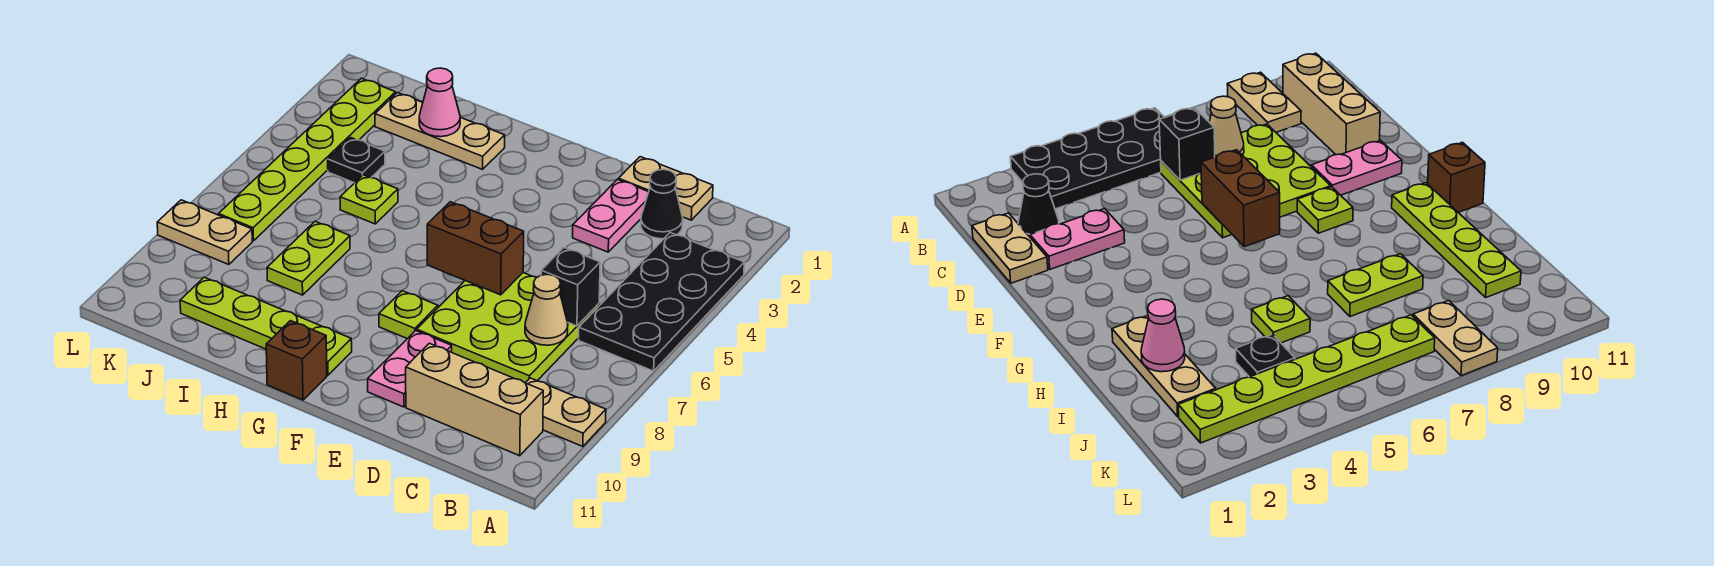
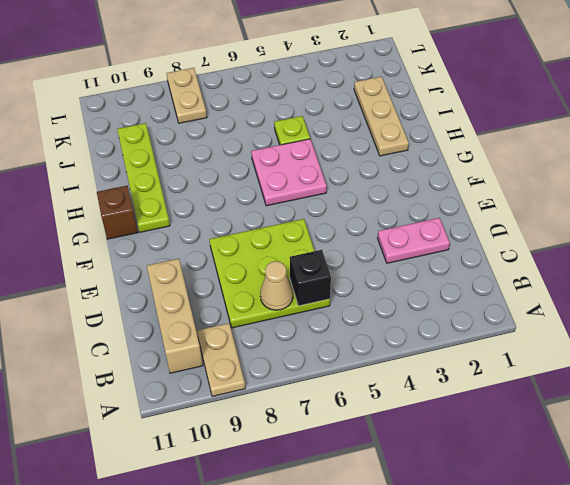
pink plate G5:H6 level 1 -> none
none -> black plate A3:B6 level 1
none -> tan plate C1:D1 level 1
none -> black cone C2 level 1

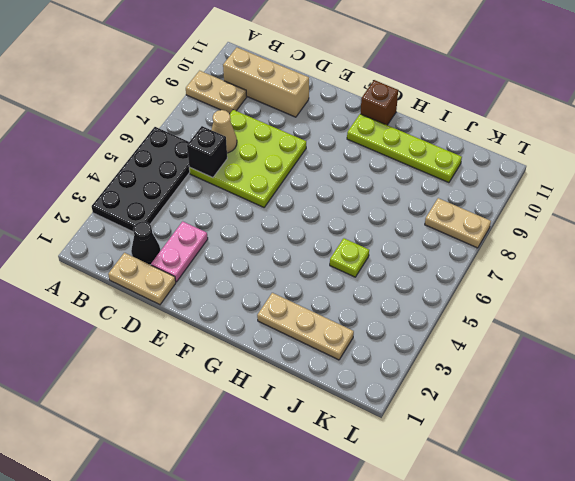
none -> pink plate E9:E10 level 1
none -> lime plate F8 level 1
none -> lime plate I7:I8 level 1

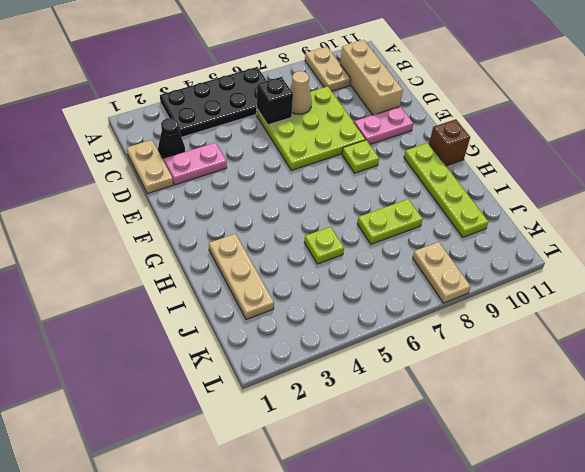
none -> black plate J4 level 1
none -> lime plate K2:K7 level 1
none -> brown brick E6:F6 level 2

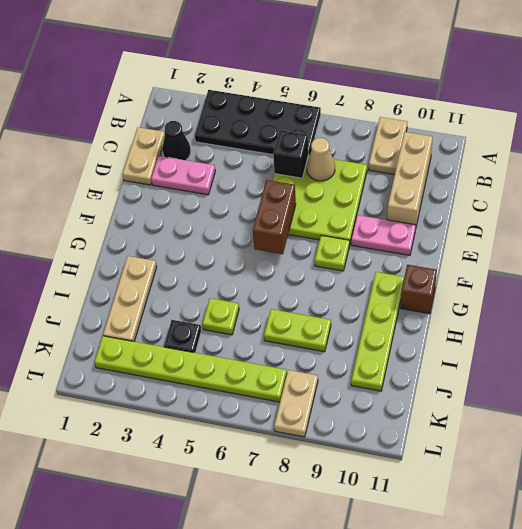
none -> pink cone I2 level 2

